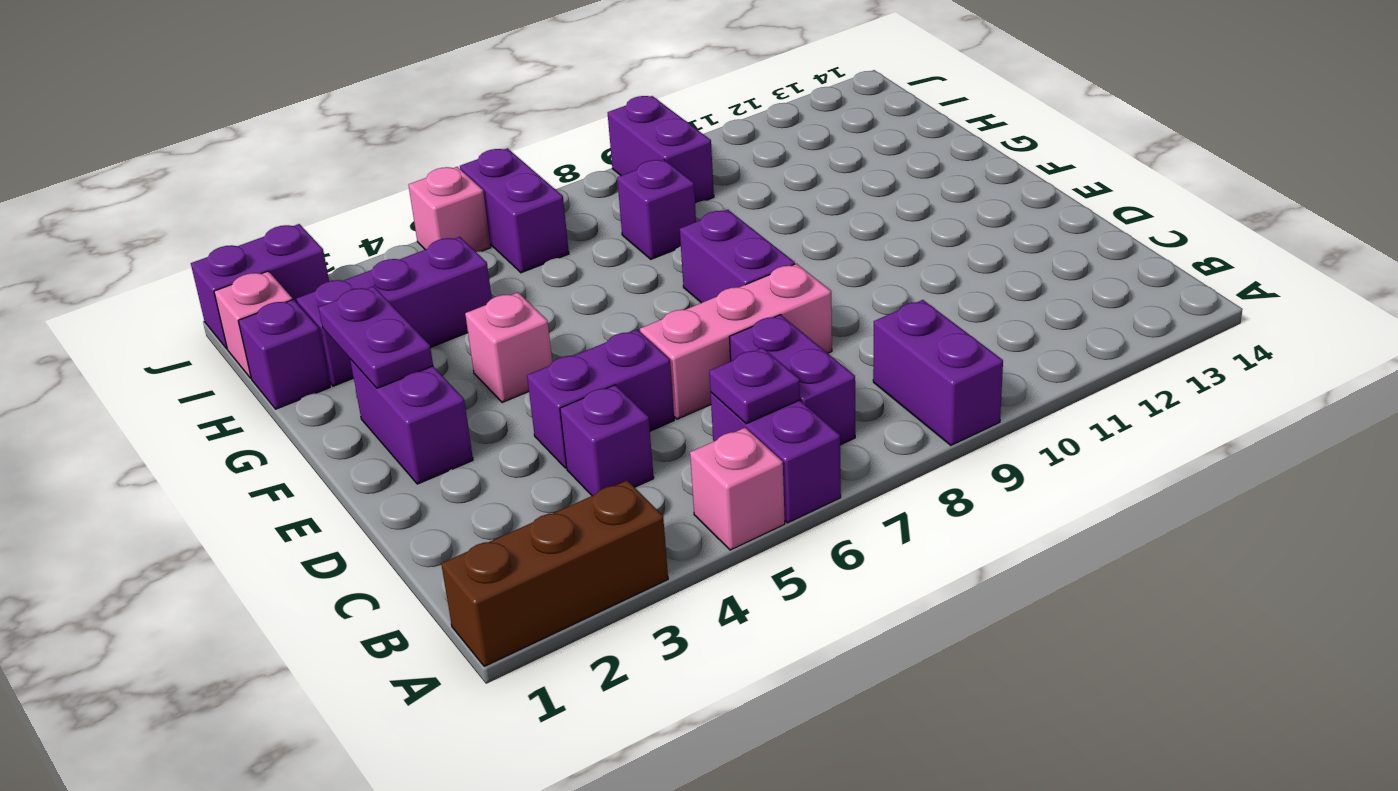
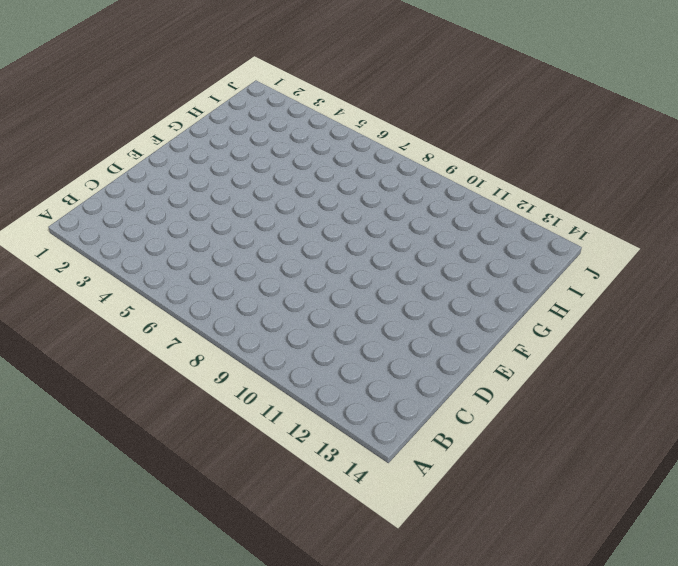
none -> brown brick A1:A3 level 1
none -> pink brick A5 level 1
none -> purple brick A6:B6 level 1

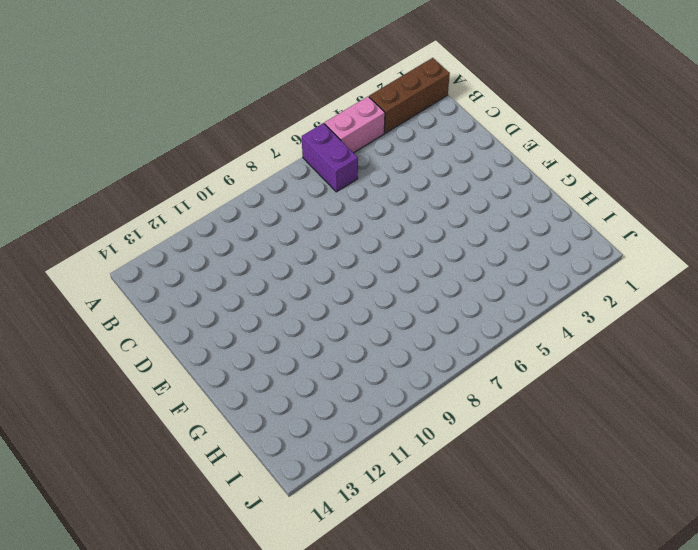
pink brick A4:A5 level 1 -> pink brick A5 level 1
none -> purple brick A9:B9 level 1
none -> purple brick B7:C7 level 1
none -> purple brick C4 level 1

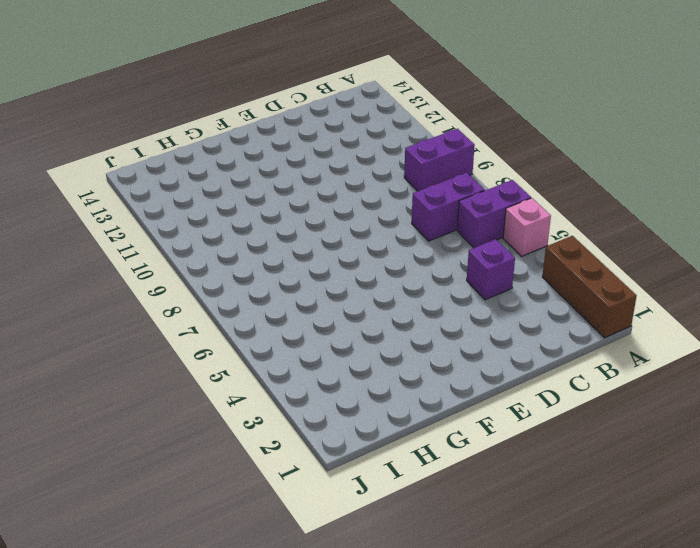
none -> purple brick D4:D5 level 1
none -> pink brick D6:D8 level 1
none -> purple brick E2:F2 level 1

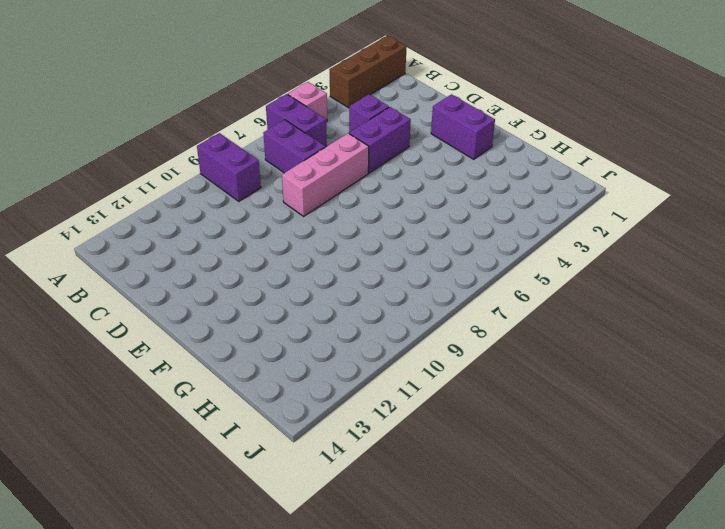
none -> purple brick E8:F8 level 1
none -> pink brick F4 level 1
none -> purple brick H1 level 1

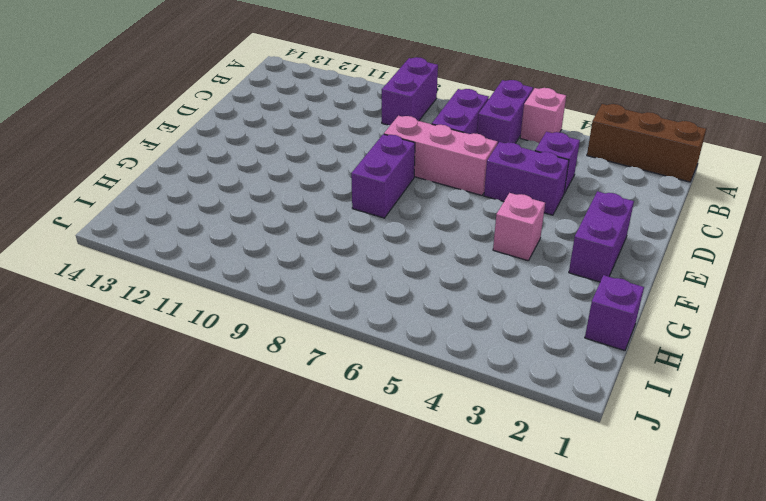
none -> purple brick H2:H4 level 1
none -> purple brick H8 level 1
none -> pink brick I1 level 1

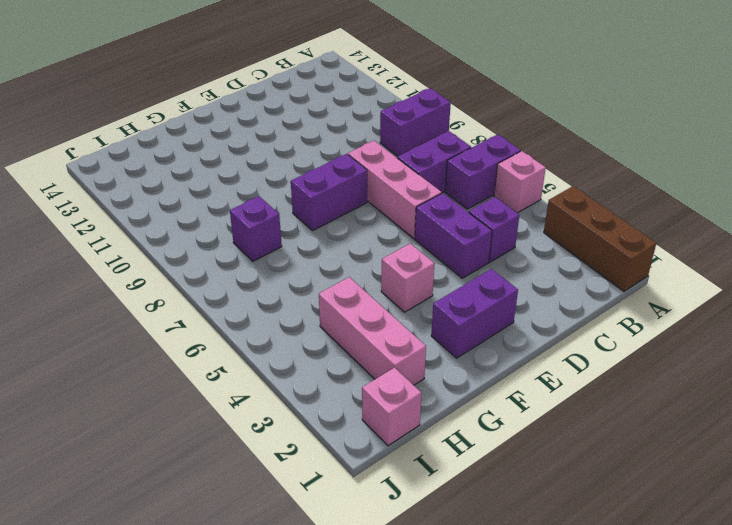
pink brick H2:H4 level 1 -> purple brick H2:H4 level 1
none -> purple brick H1 level 1
none -> purple brick I6:J6 level 1
none -> purple brick I9:J9 level 1

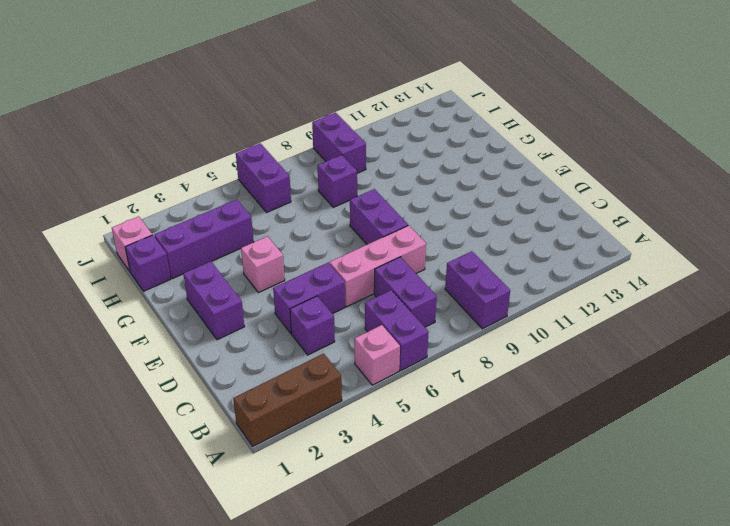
none -> purple brick J1:J2 level 1
none -> pink brick J5 level 1
none -> purple plate B6 level 2

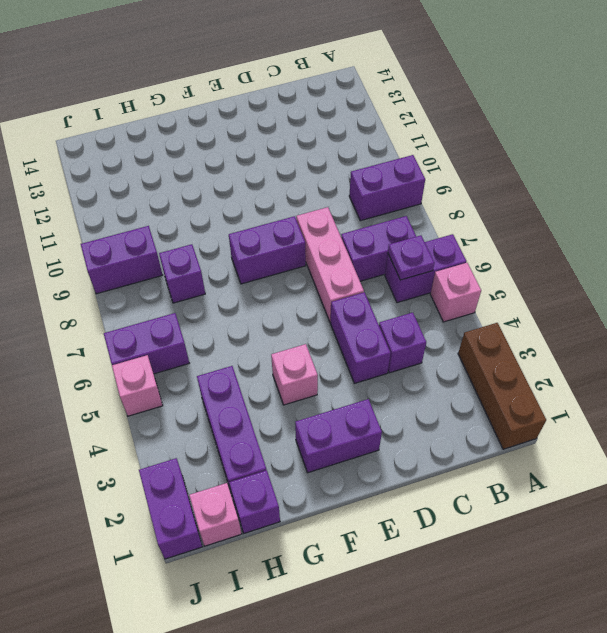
none -> purple plate F2:G2 level 2

